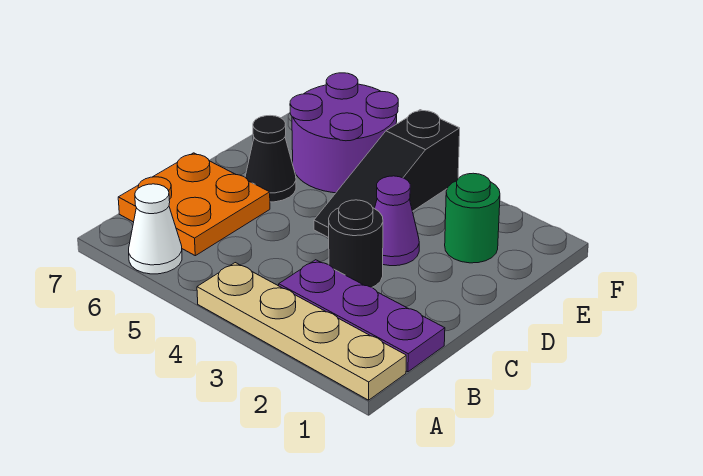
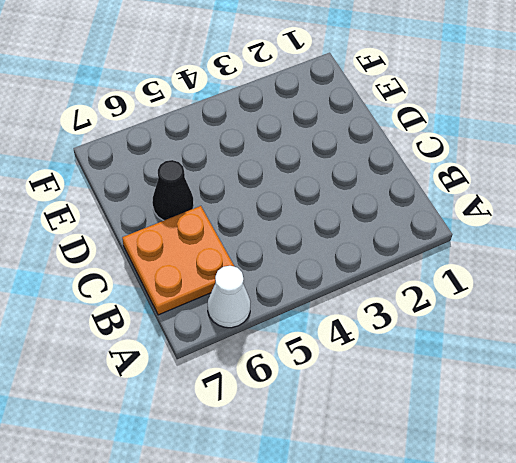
none -> tan plate A1:A4 level 1
none -> purple plate B1:B3 level 1

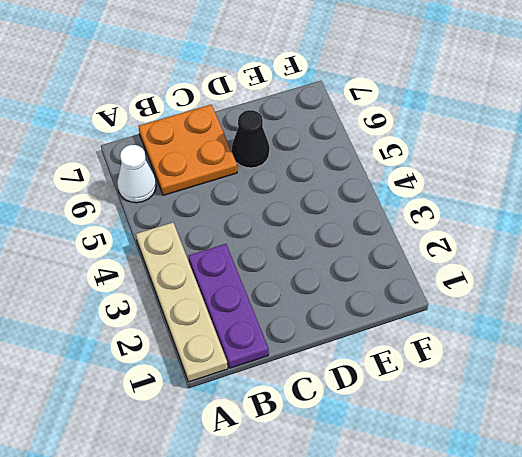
none -> black round brick C3 level 1
none -> purple cone D3 level 1

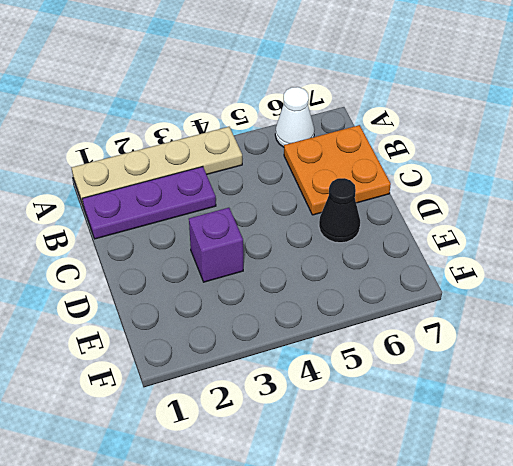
purple brick D3 level 1 -> purple cone D3 level 1
none -> black round brick C3 level 1
none -> black slope D4:F4 level 1 top F

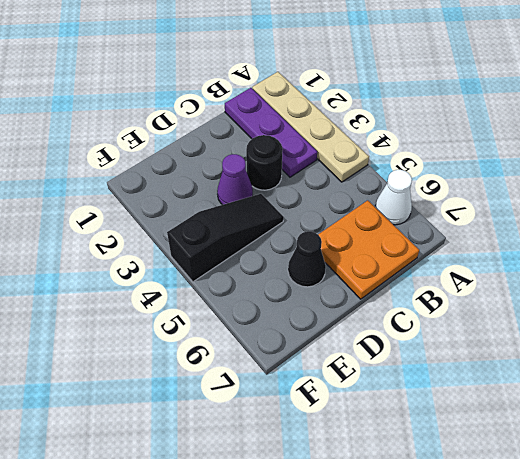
none -> green round brick E2 level 1
none -> purple round brick E5:F6 level 1

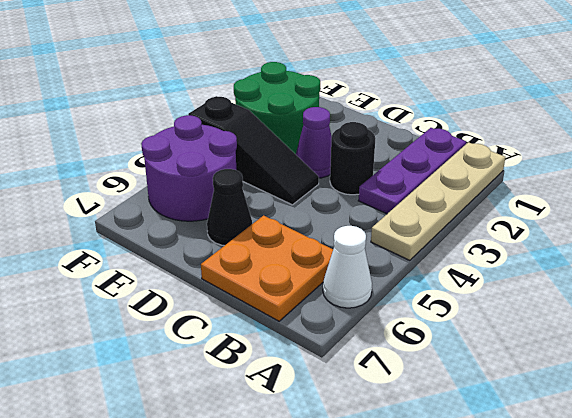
green round brick E2:F3 level 1 -> green round brick E2 level 1

